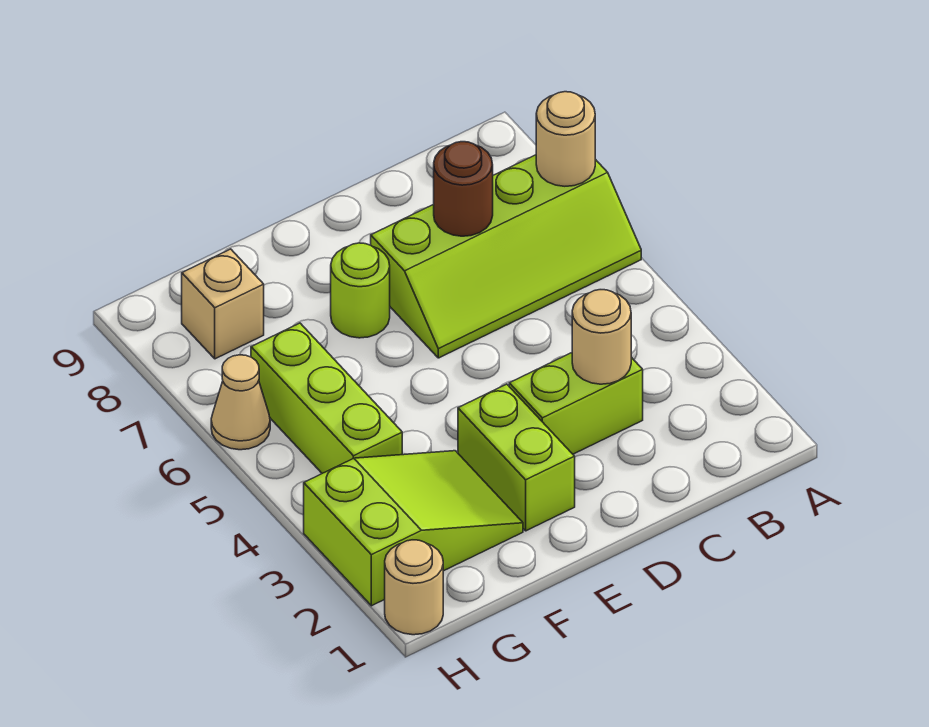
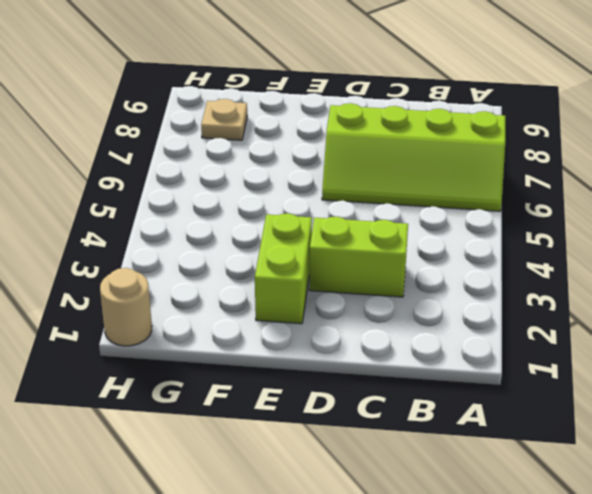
tan plate G8 level 1 -> tan brick G8 level 1
none -> lime round brick E7 level 1
none -> lime slope F2:H3 level 1 top H
none -> lime brick G4:G6 level 1

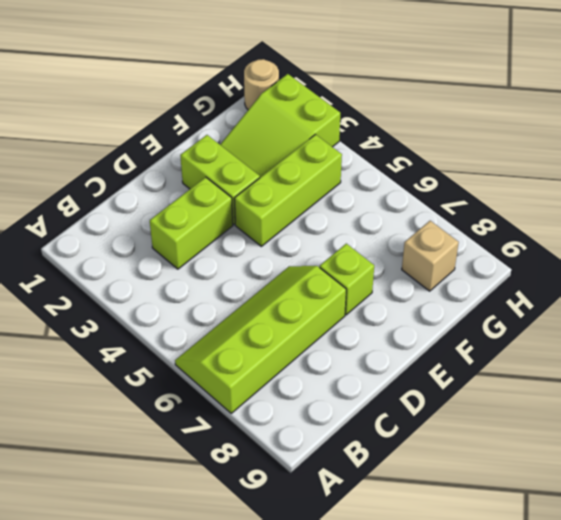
lime brick E4:G4 level 1 -> lime brick G4:G6 level 1
lime brick E7 level 1 -> lime round brick E7 level 1
none -> tan cone H6 level 1
none -> tan round brick A7 level 2
none -> tan round brick C3 level 2

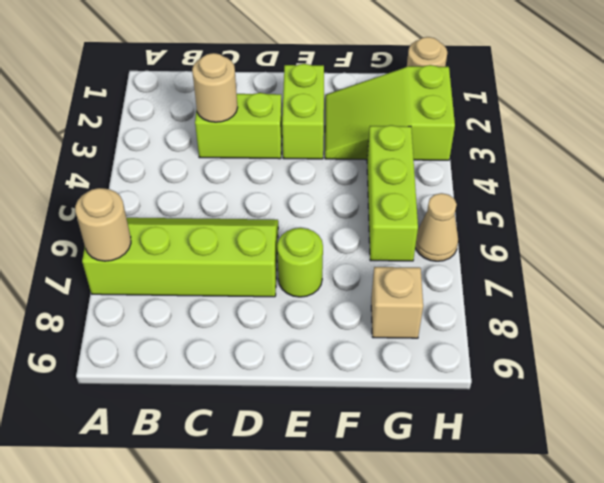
none -> brown round brick C7 level 2

